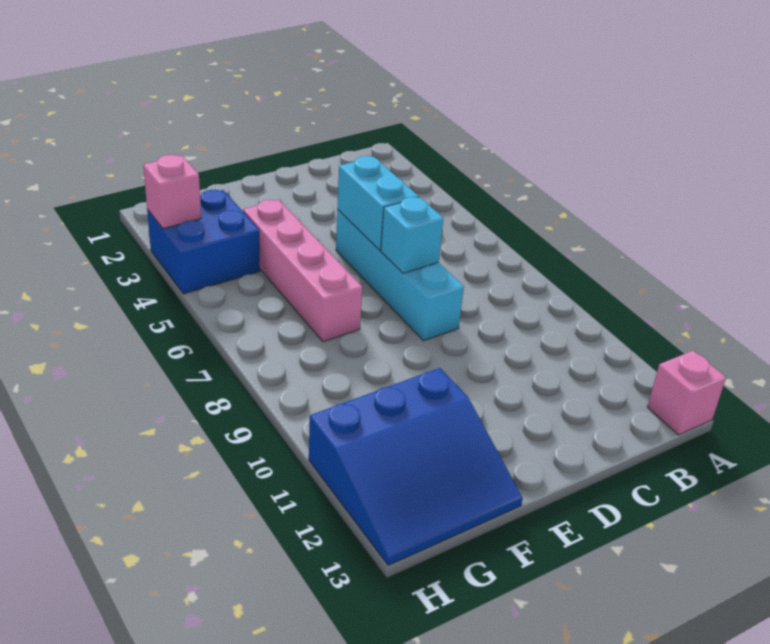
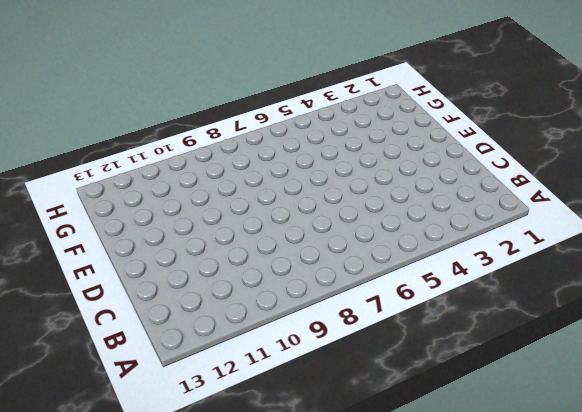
none -> pink brick A13 level 1
none -> cyan brick D5:D8 level 1

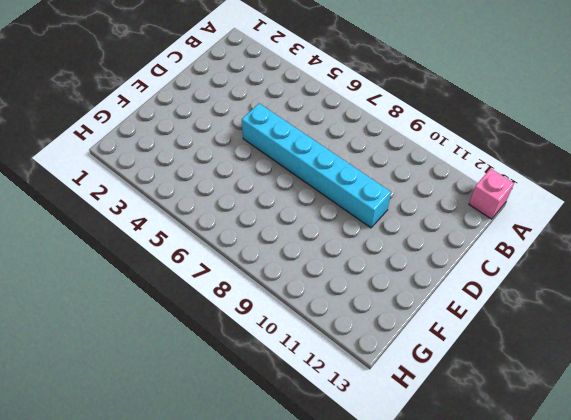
cyan brick D5:D10 level 1 -> cyan brick D5:D8 level 1
none -> pink brick F4:F7 level 1
none -> blue slope F11:H13 level 1 top 11

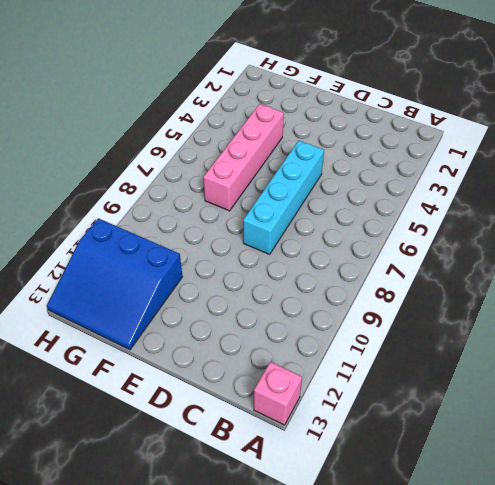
none -> blue brick G3:H4 level 1
none -> cyan brick D5:D6 level 2

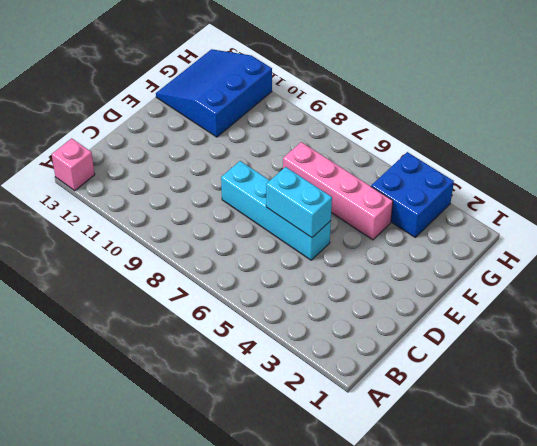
none -> cyan brick D7 level 2
none -> pink brick H3 level 2

